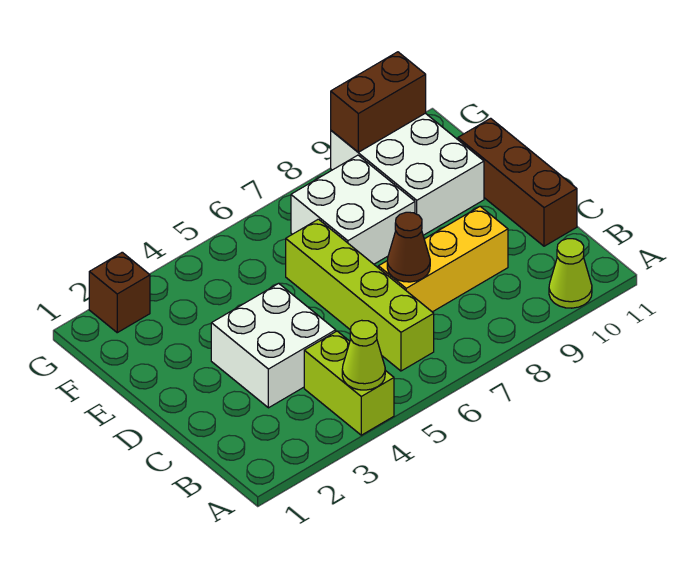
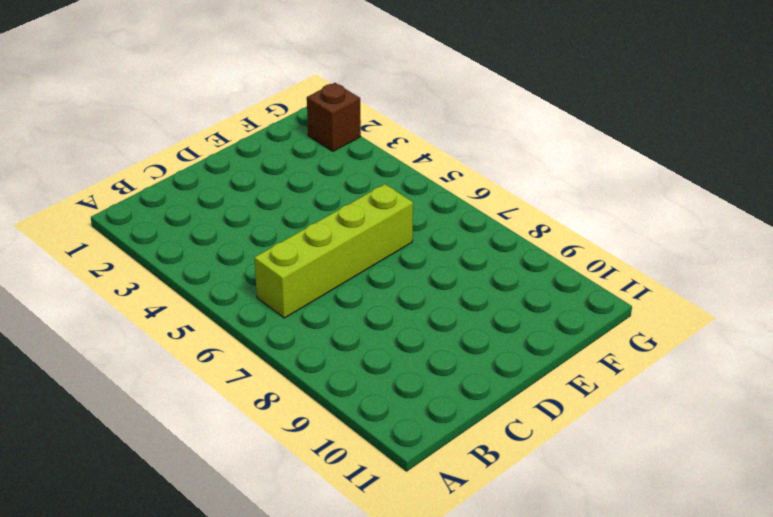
none -> lime brick A4:B4 level 1
none -> lime cone A10 level 1
none -> white brick C3:D4 level 1

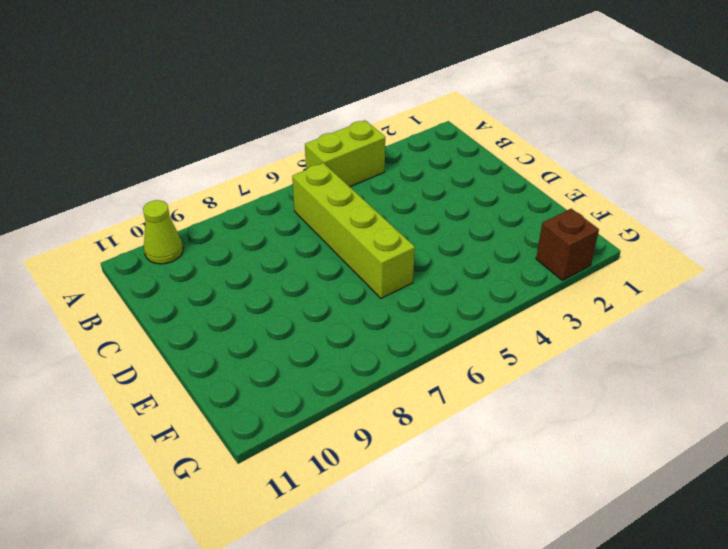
lime brick A4:A5 level 1 -> lime brick A4:B4 level 1
none -> white brick C3:D4 level 1
none -> yellow brick C7:C9 level 1
none -> brown brick C11:E11 level 1

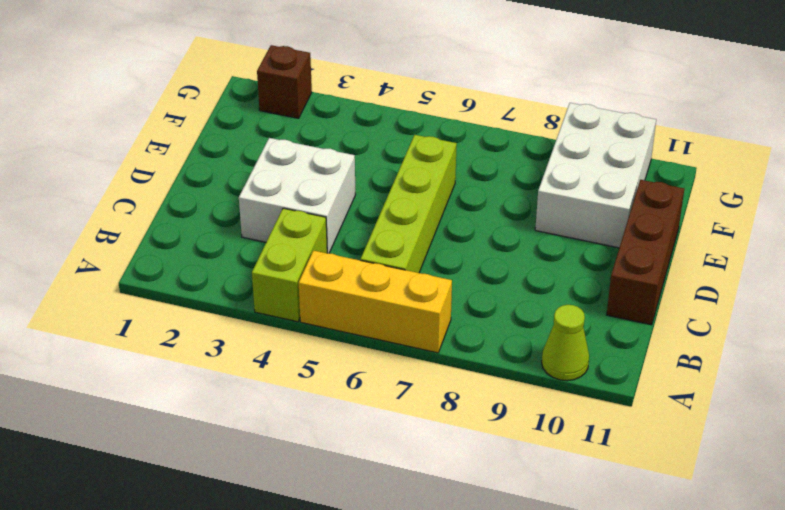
yellow brick A5:A7 level 1 -> yellow brick C7:C9 level 1
none -> white brick E7:F8 level 1
none -> lime cone A4 level 2
none -> brown cone C7 level 2

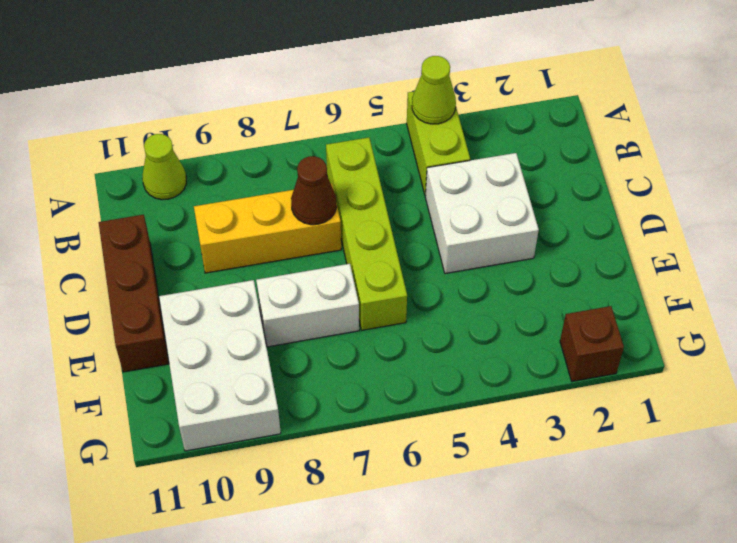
white brick E7:E8 level 1 -> white brick E7:F8 level 1
none -> brown brick G9:G10 level 2

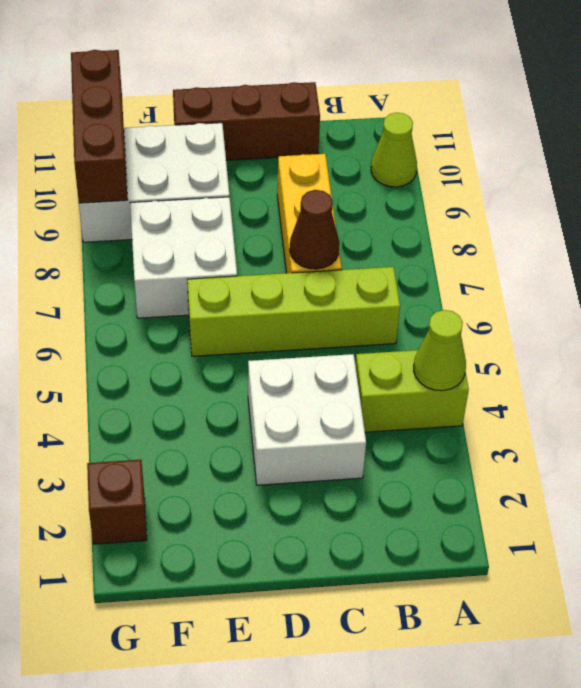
brown brick G9:G11 level 2 -> brown brick G9:G10 level 2

